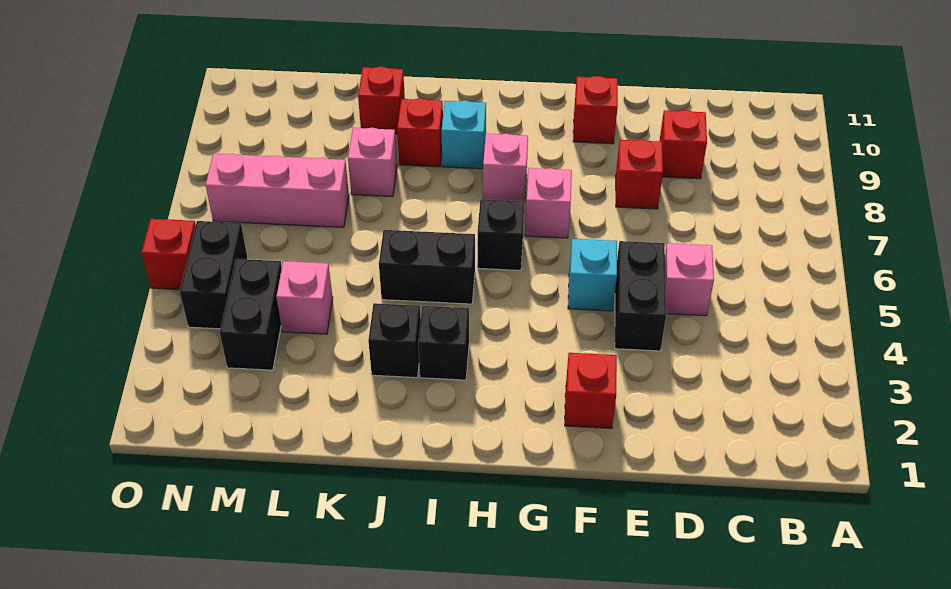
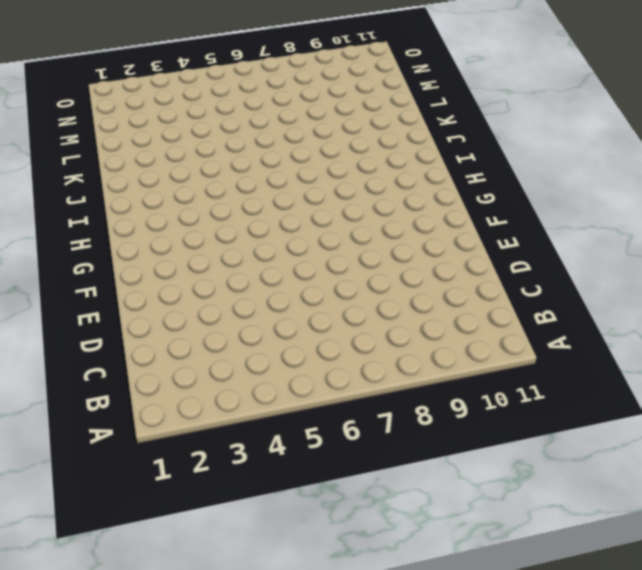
none -> pink brick D5 level 1
none -> red brick D9 level 1
none -> black brick E4:E5 level 1

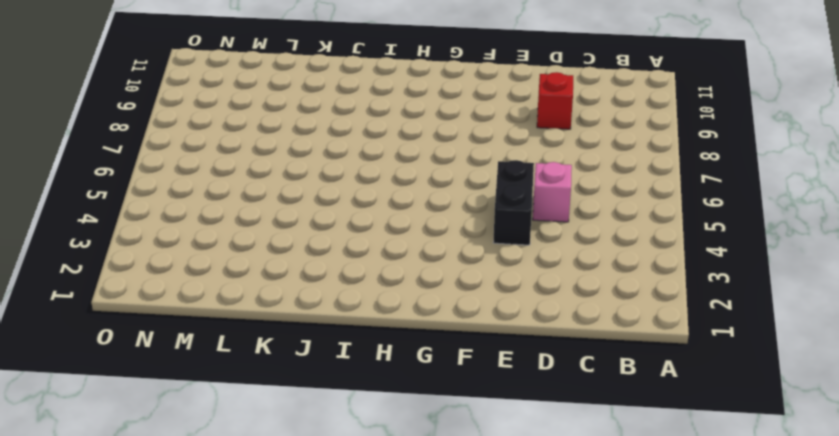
none -> red brick E8 level 1
none -> red brick F2 level 1
none -> cyan brick F5 level 1

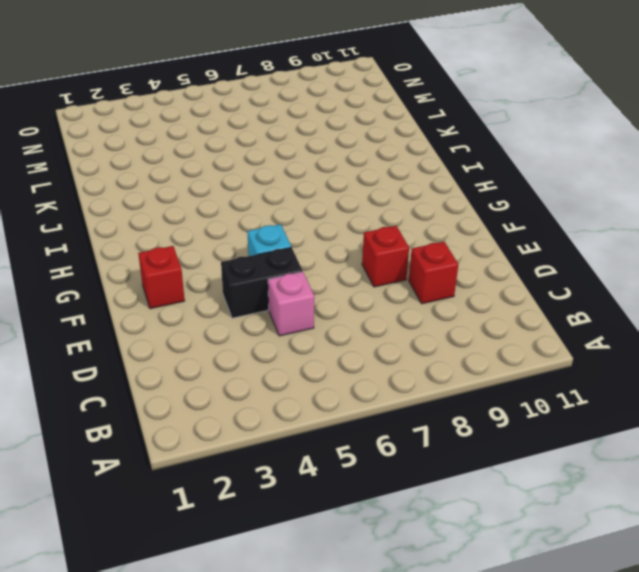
none -> red brick F10 level 1
none -> pink brick G7 level 1
none -> black brick H6 level 1

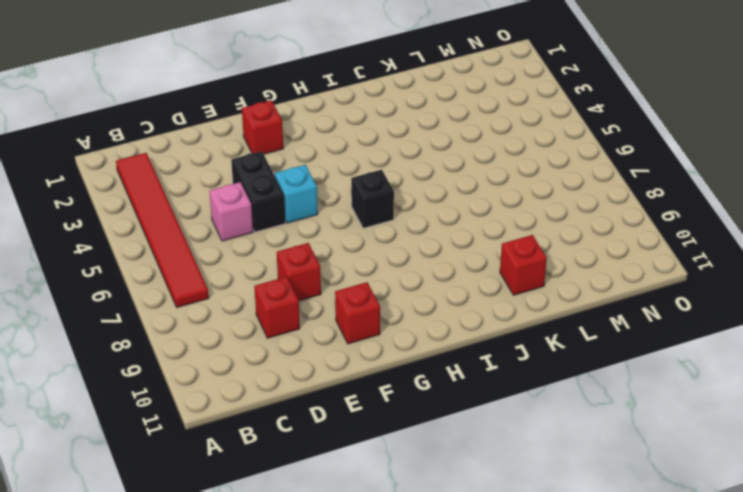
red tile B2:B7 level 1 -> none
none -> pink brick G7 level 1
none -> pink brick H8 level 1
none -> black brick I3 level 1

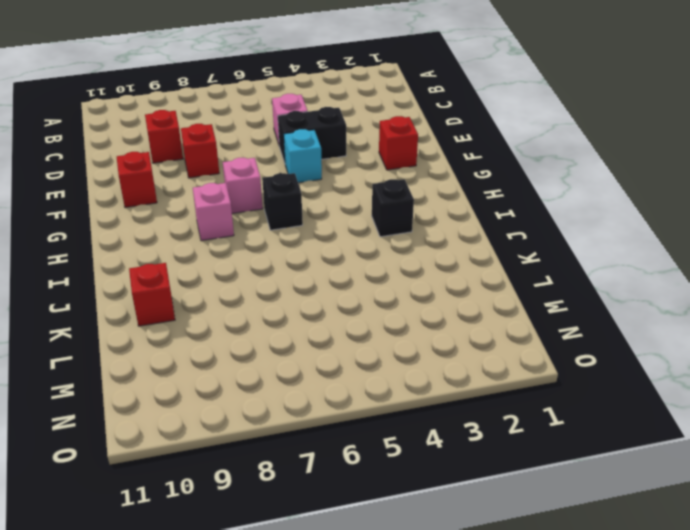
none -> black brick I5:J5 level 1
none -> cyan brick I9 level 1
none -> black brick J3 level 1

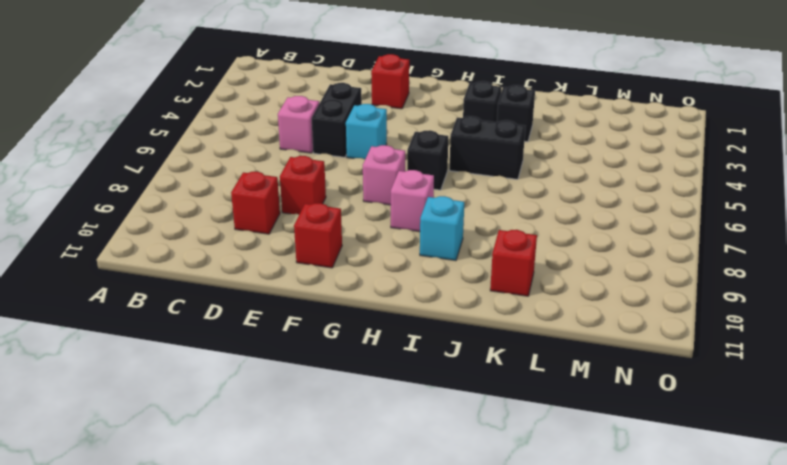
none -> red brick J9 level 1
none -> pink brick K8 level 1
none -> pink brick L4 level 1

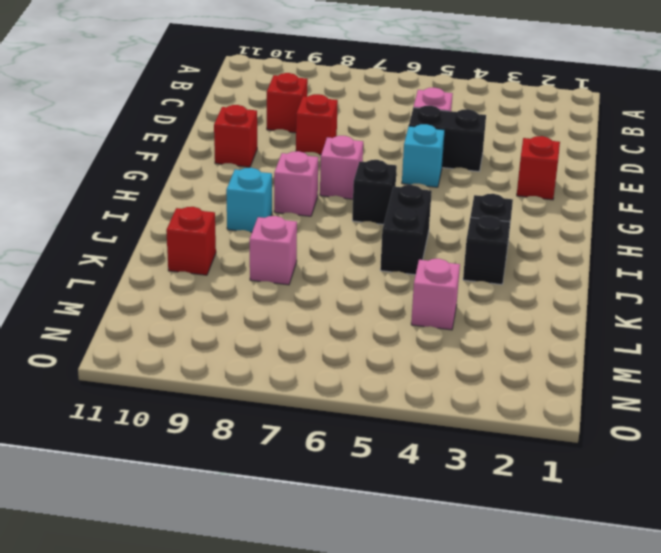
none -> red brick J9 level 1
none -> pink brick L7:N7 level 1
none -> black brick M3:M4 level 1

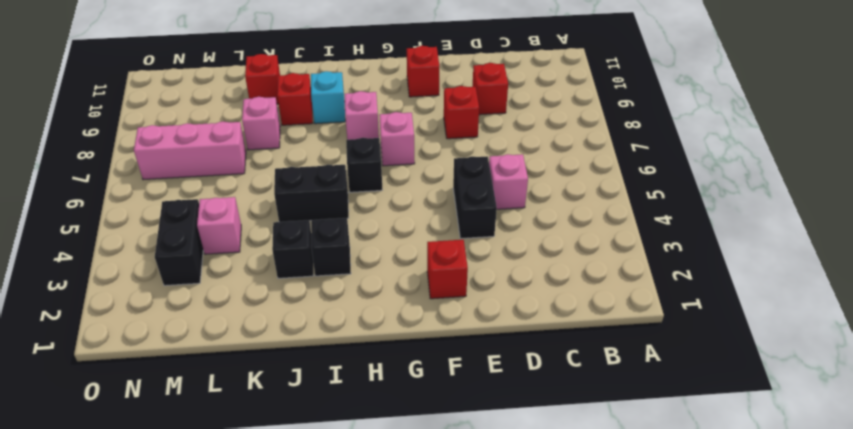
none -> cyan brick F5 level 1
none -> black brick N4:N5 level 1
none -> red brick O5 level 1

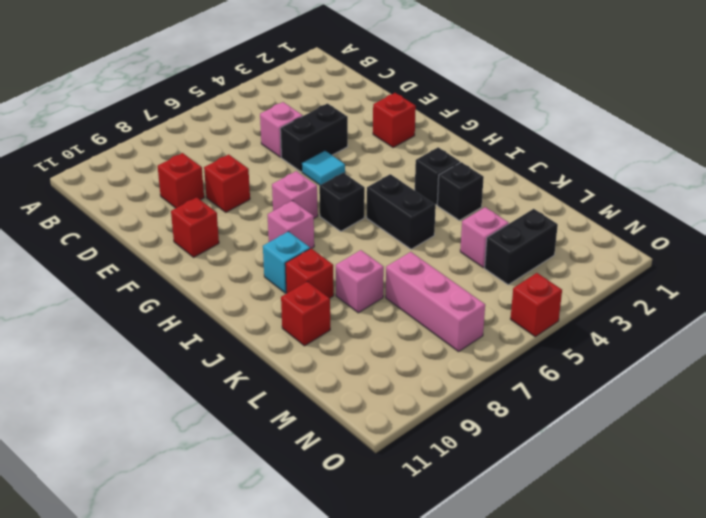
cyan tile F5 level 1 -> cyan brick F5 level 1
none -> black brick N4:N5 level 1

